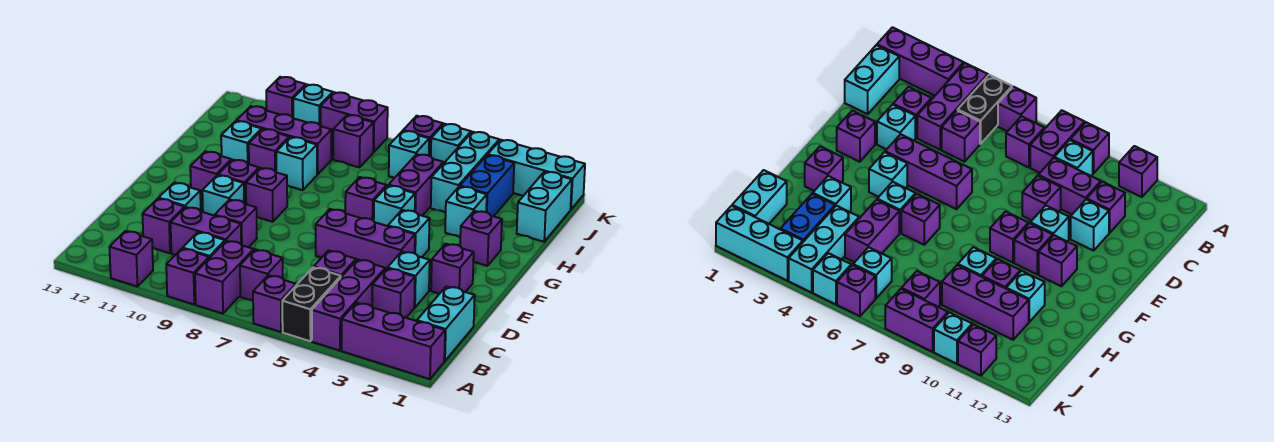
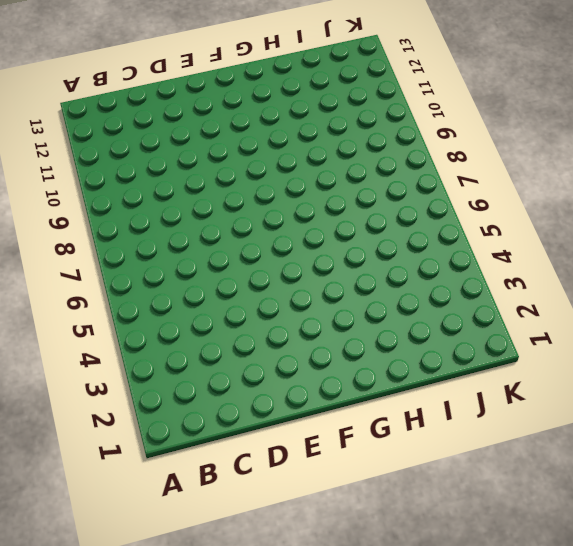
none -> purple brick A1:A3 level 1
none -> purple brick A4:C4 level 1
none -> black brick A5:B5 level 1
none -> purple brick A6 level 1

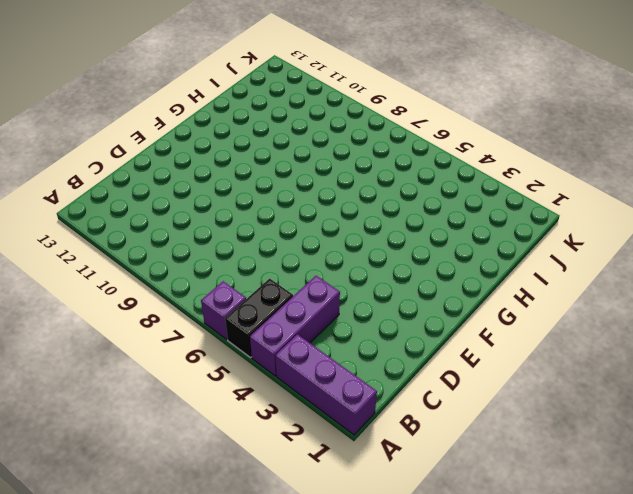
none -> purple brick A8:B8 level 1
none -> purple brick A9 level 1
none -> purple brick A11 level 1
none -> cyan brick B1:C1 level 1

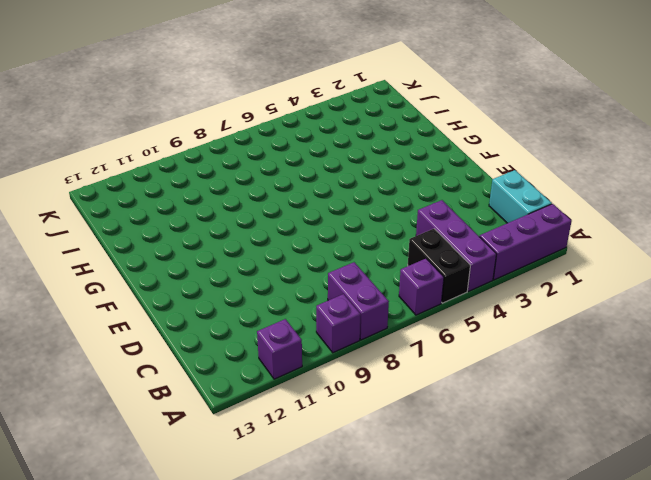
none -> purple brick B7 level 1
none -> cyan brick B9 level 1
none -> purple brick C3 level 1
none -> purple brick C5 level 1

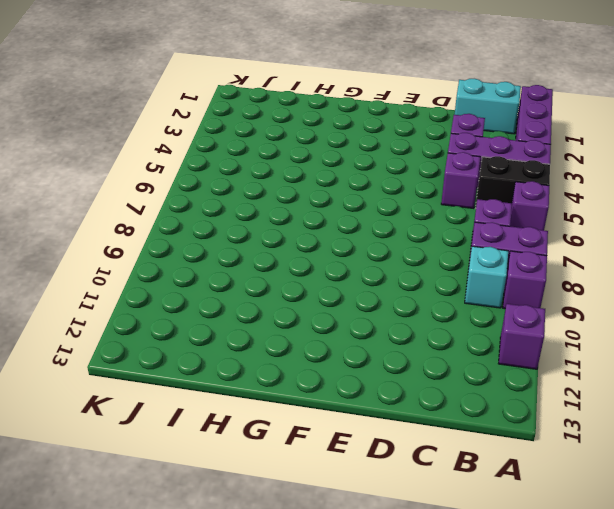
none -> purple brick C9:C10 level 1
none -> purple brick C11 level 1
none -> cyan brick D3 level 1
none -> purple brick D9 level 1

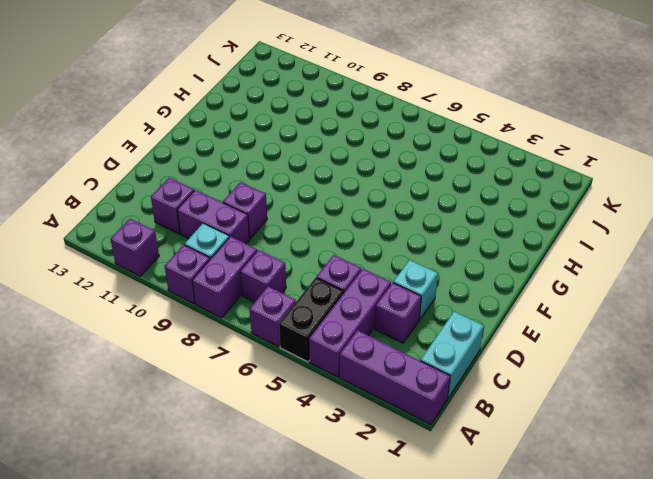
none -> cyan brick D11 level 1
none -> purple brick E2 level 1
none -> purple brick E4:E6 level 1
none -> cyan brick E10 level 1

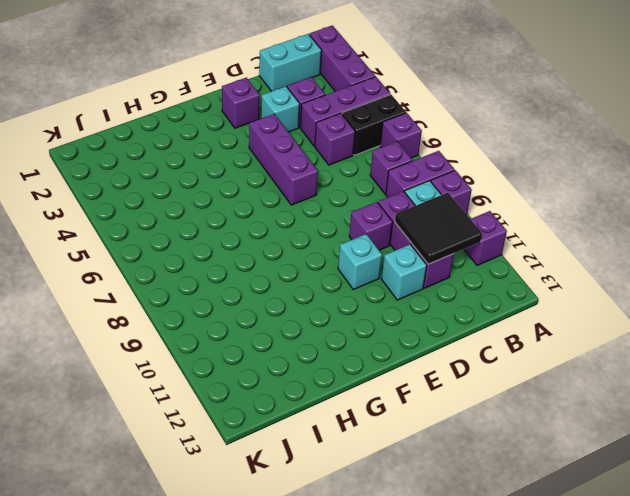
black tile B10:C11 level 2 -> none
none -> cyan brick F4 level 1
none -> purple brick F9 level 1
none -> purple brick F10 level 1
none -> purple brick F11 level 1

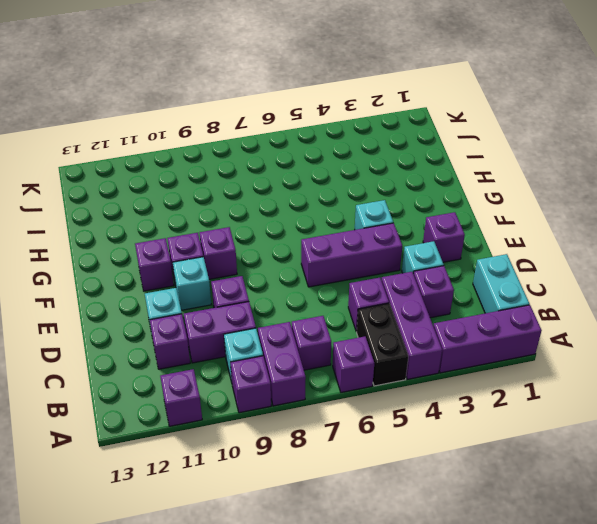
none -> purple brick G2 level 1
none -> cyan brick G5 level 1
none -> purple brick G6 level 1
none -> cyan brick H3 level 1

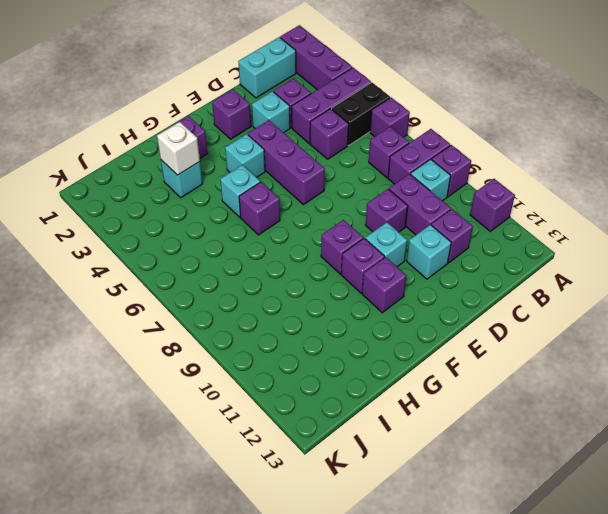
white brick H3 level 2 -> none
none -> purple brick H5:I5 level 1
none -> cyan brick H9 level 1
none -> purple brick H10 level 1
none -> cyan brick H11 level 1

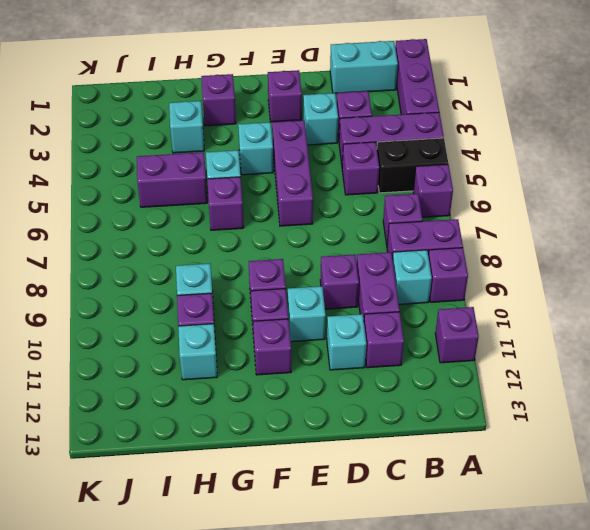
none -> cyan brick I1:J1 level 1
none -> blue brick I3:J3 level 1
none -> cyan brick I4:K4 level 1
none -> purple brick I9:I11 level 1

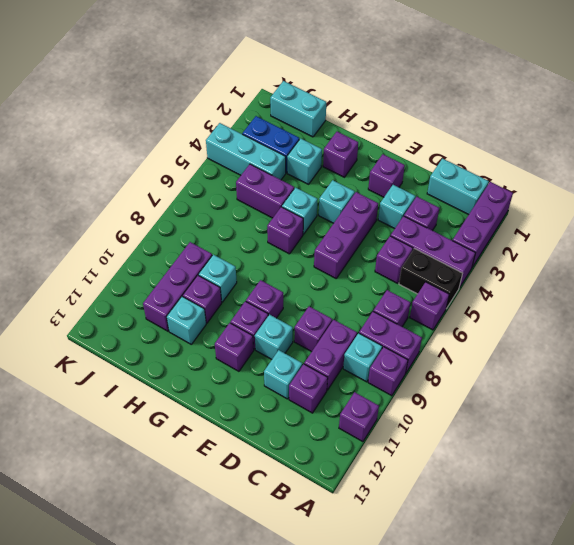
none -> cyan brick J6 level 1
none -> purple brick J8 level 1
none -> cyan brick K1:K3 level 1
none -> cyan brick K5 level 1

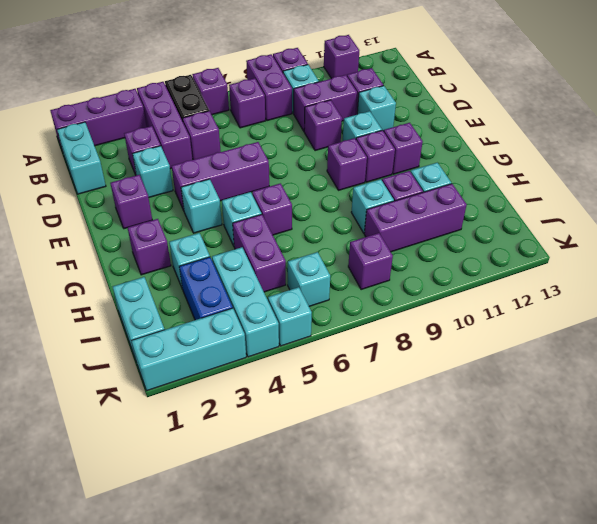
none -> purple brick K6 level 1
none -> purple brick K8:K9 level 1
none -> cyan brick K10 level 1
none -> purple brick K11 level 1

